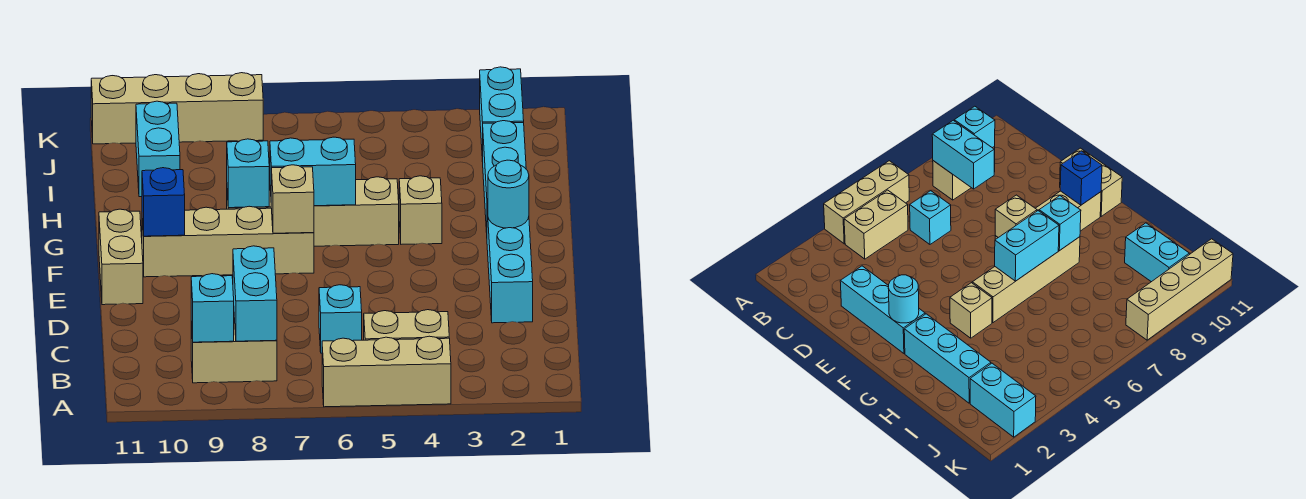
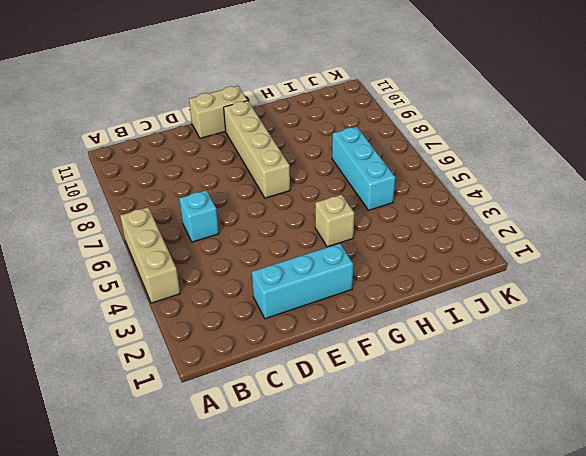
cyan brick I5:I7 level 1 -> cyan brick G2:I2 level 1
none -> tan brick B4:B5 level 1
none -> tan brick B8:B9 level 1
none -> tan brick G5:G8 level 1

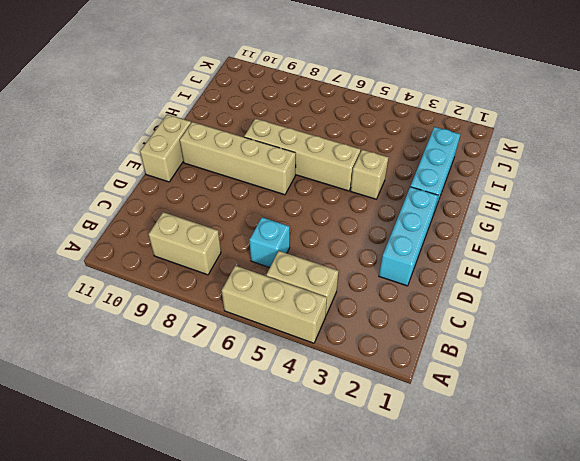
none -> cyan brick I10:J10 level 1
none -> cyan brick J2:K2 level 1
none -> tan brick K8:K11 level 1

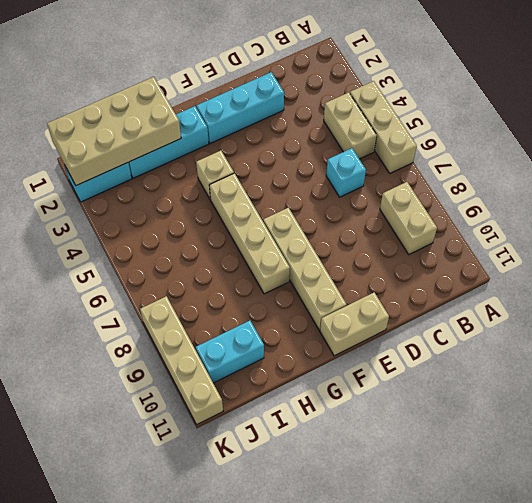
tan brick H1:K2 level 2 -> none
none -> cyan brick B8:C8 level 2
none -> cyan brick B9 level 2
none -> cyan round brick F2 level 2

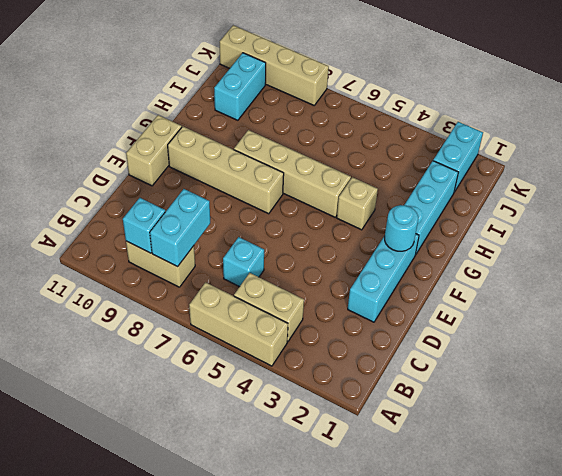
none -> tan brick F7 level 2
none -> blue brick F10 level 2
none -> cyan brick G6:G7 level 2

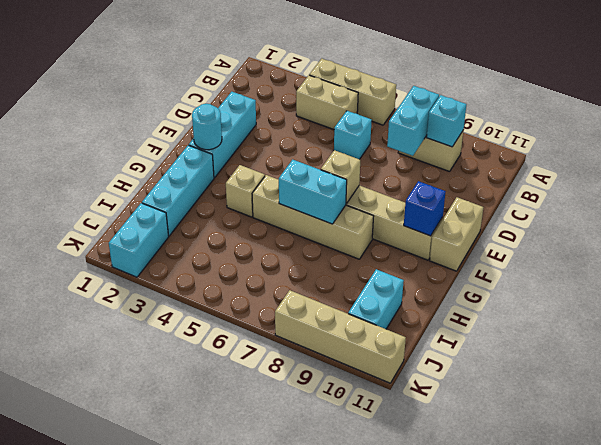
none -> cyan brick G8 level 2

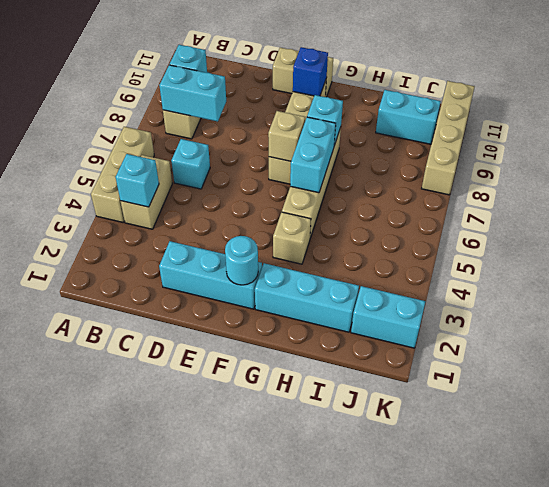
cyan brick B4 level 2 -> none

